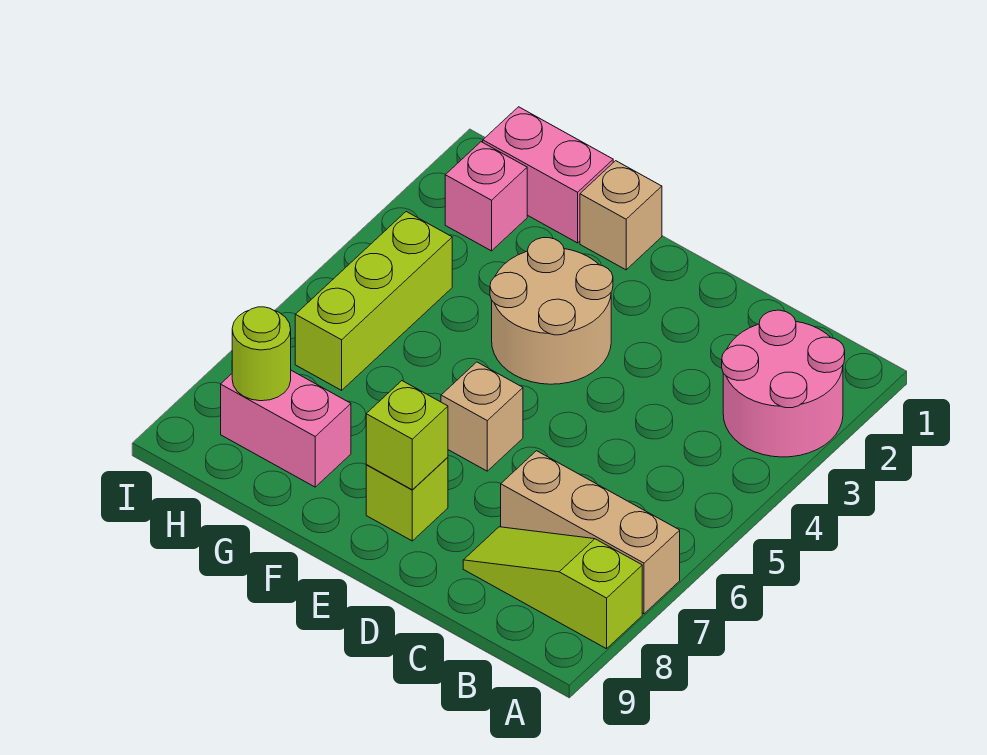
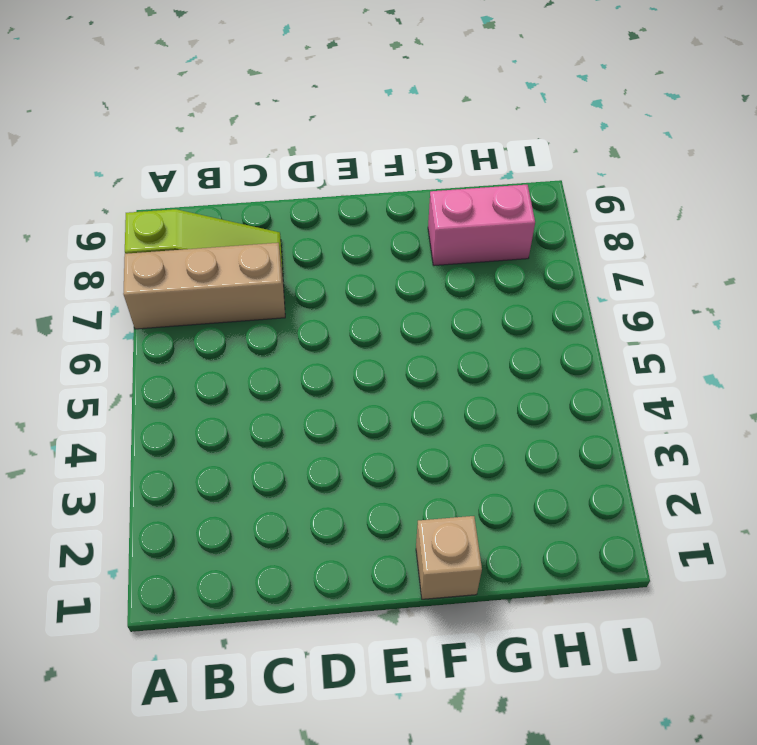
none -> pink round brick A2:B3 level 1
none -> tan round brick E3:F4 level 1
none -> tan brick E6 level 1

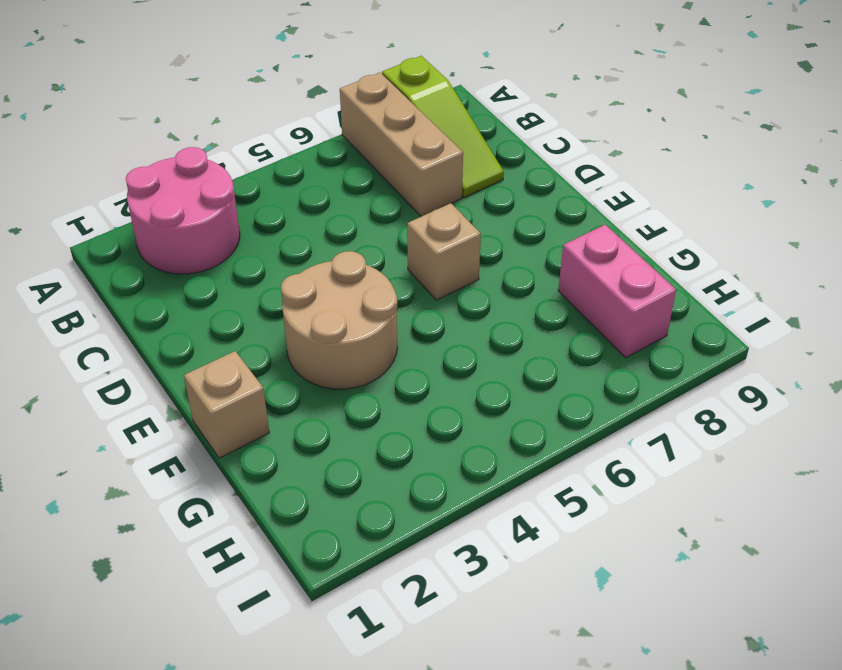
none -> lime brick E8 level 1
none -> pink brick G1:H1 level 1
none -> pink brick H2 level 1

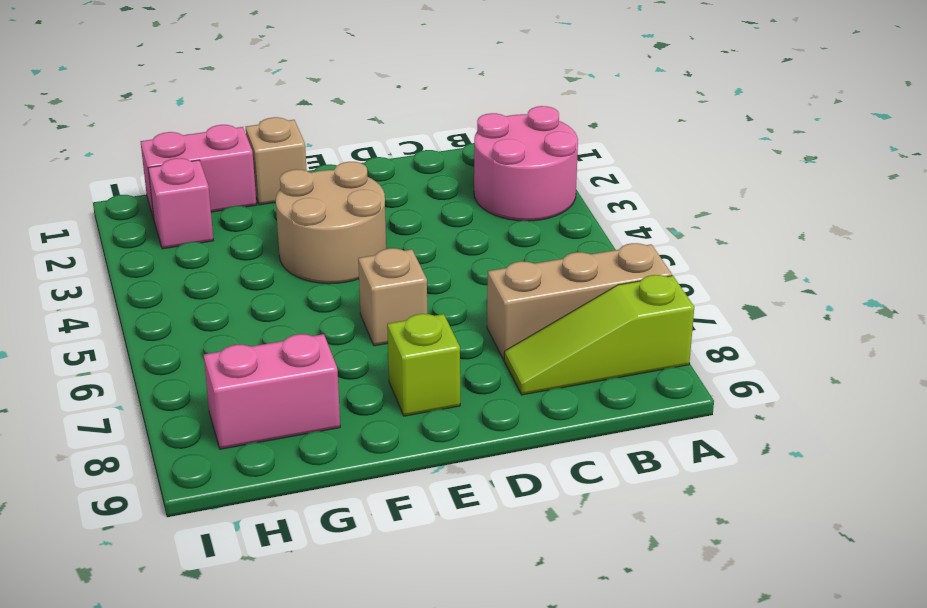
none -> lime brick H4:H6 level 1
none -> lime brick E8 level 2
none -> lime round brick H8 level 2

